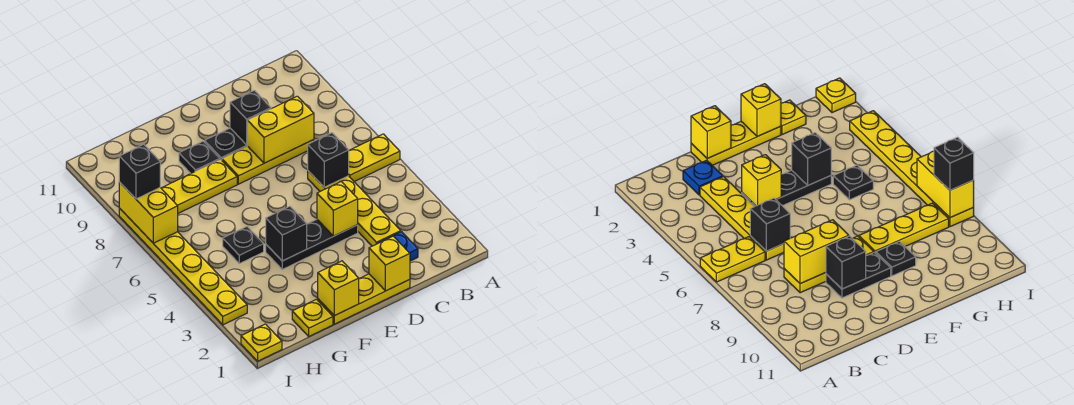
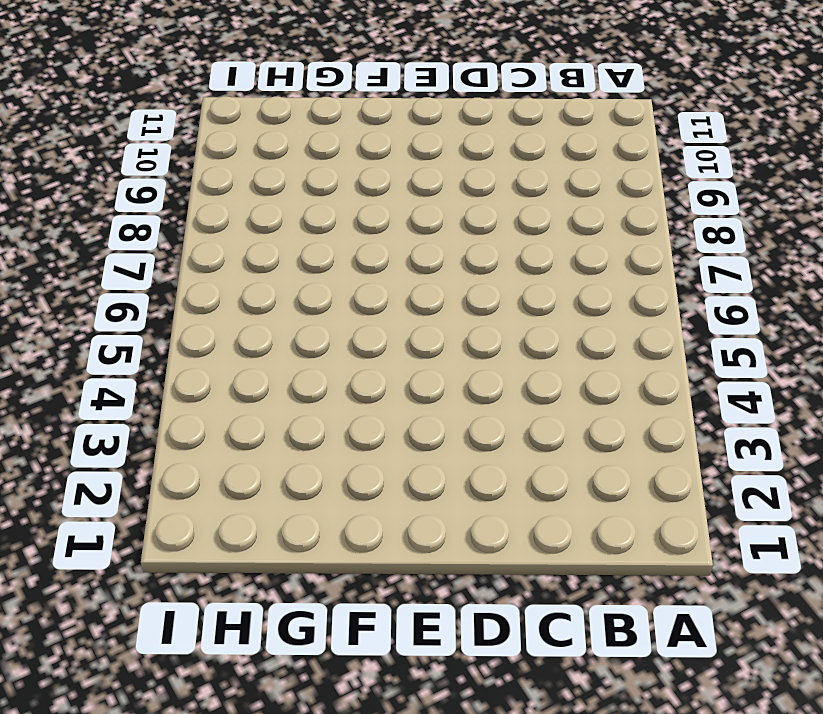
none -> yellow plate A6:B6 level 1
none -> blue plate C2 level 1
none -> yellow plate C3:C6 level 1

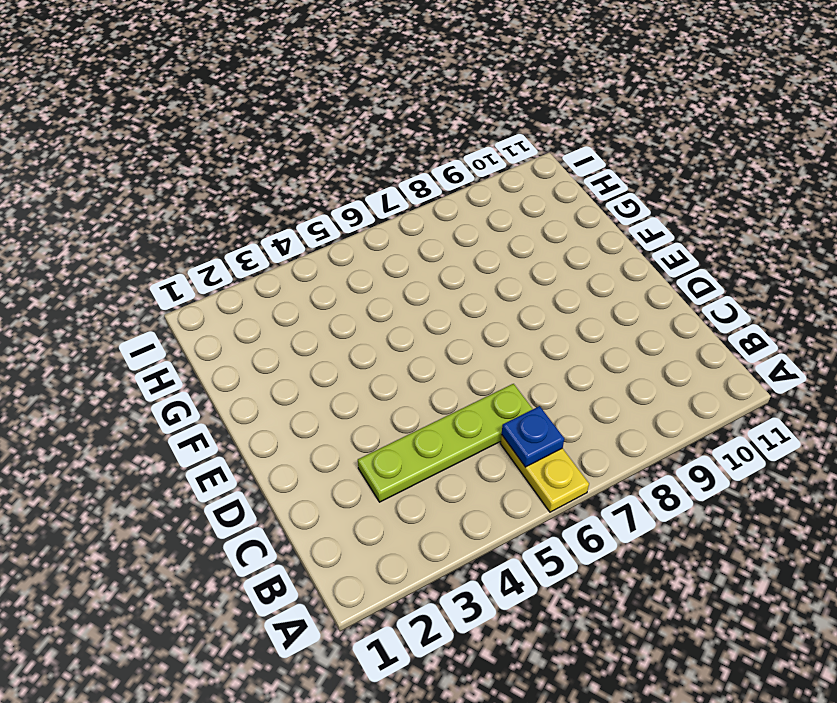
blue plate B6 level 2 -> blue plate C2 level 1
lime plate C3:C6 level 1 -> yellow plate C3:C6 level 1
none -> yellow plate C8:E8 level 1
none -> yellow plate D1:F1 level 1
none -> black plate D4:F4 level 1

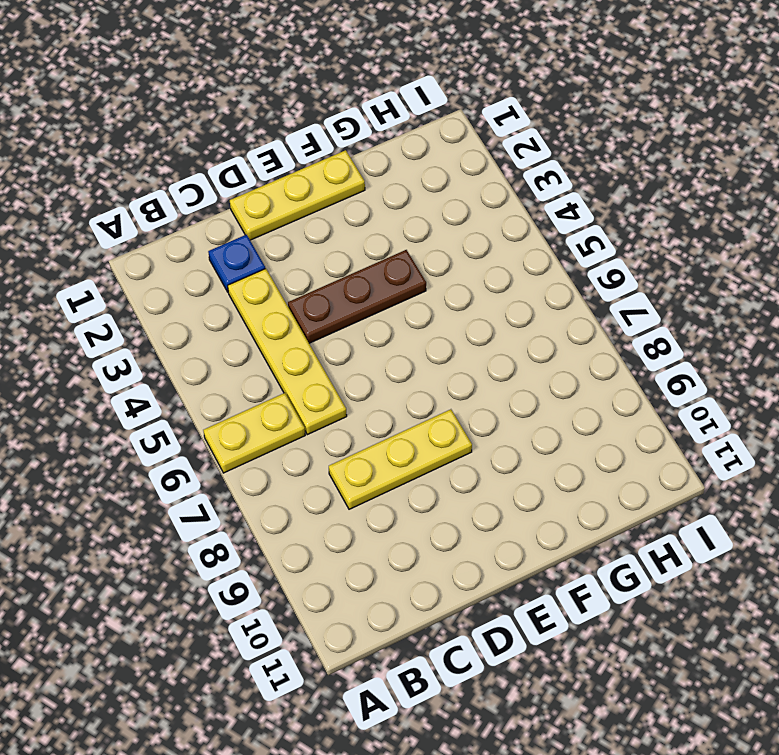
brown plate D4:F4 level 1 -> black plate D4:F4 level 1
none -> black plate D9:E9 level 1
none -> yellow plate F8:H8 level 1
none -> black plate F9 level 1

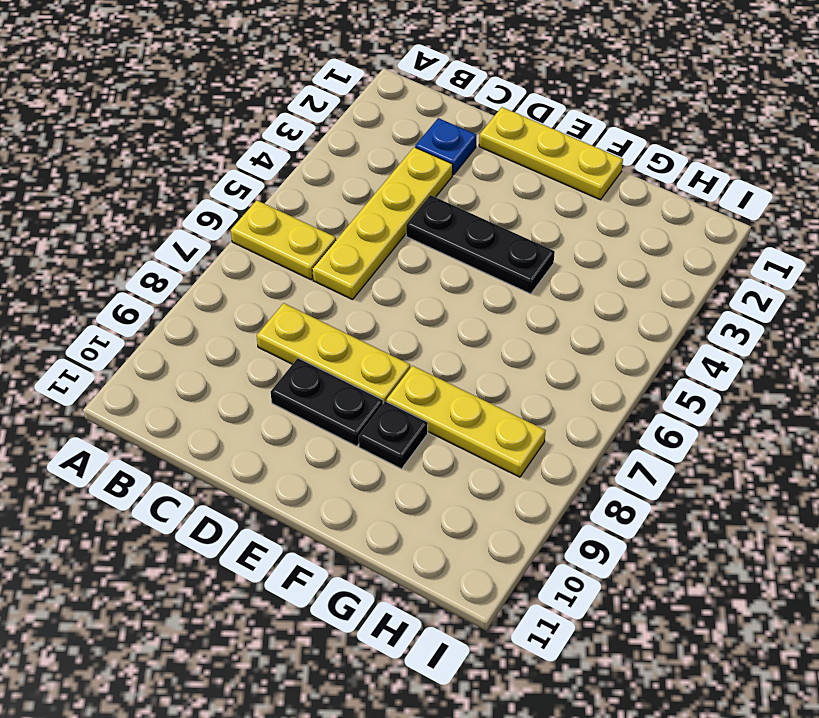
none -> yellow plate G1 level 1
none -> black plate G5 level 1
none -> yellow plate I1 level 1

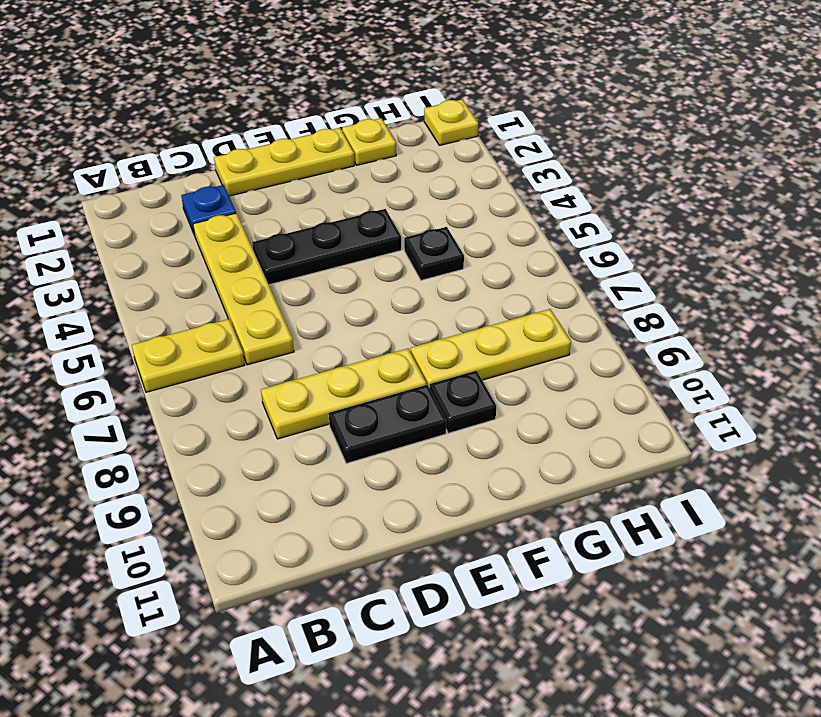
none -> yellow plate I3:I8 level 1
none -> black brick C6 level 2
none -> yellow brick C8:D8 level 2

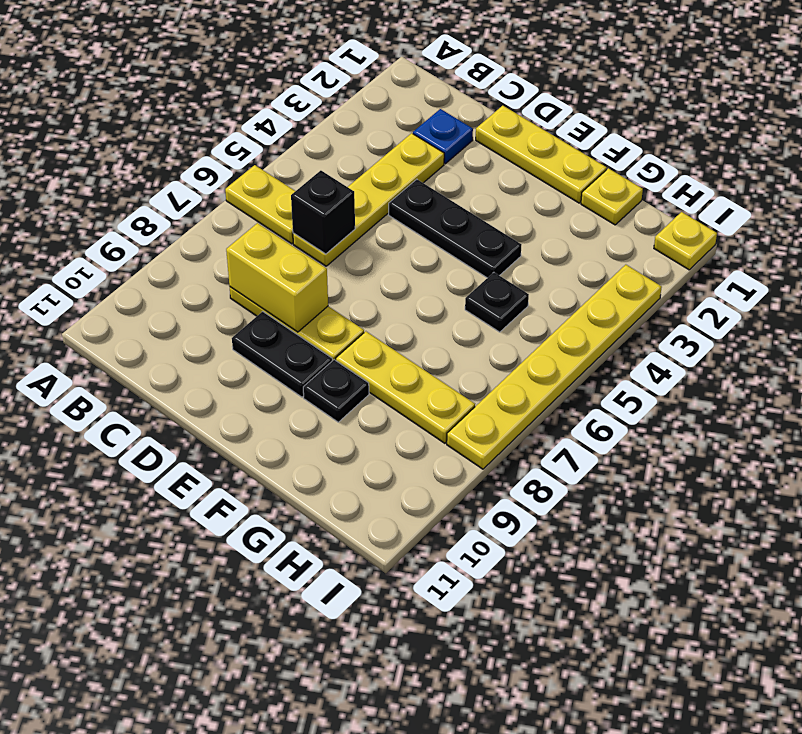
none -> yellow brick D1 level 2
none -> yellow brick D4 level 2
none -> black brick D9 level 2

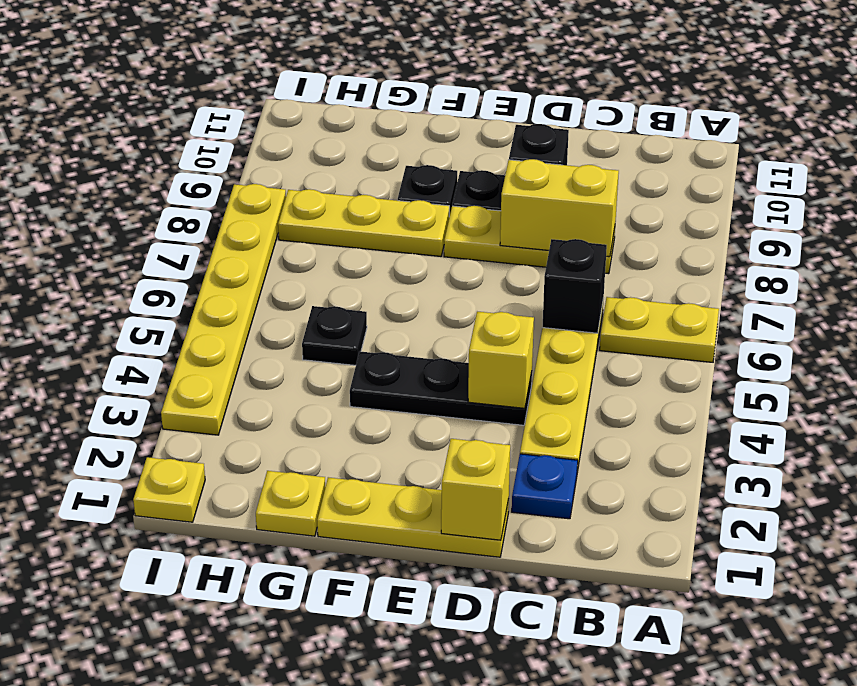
none -> yellow brick F1 level 2
none -> black brick F4 level 2
none -> yellow brick I7:I8 level 2

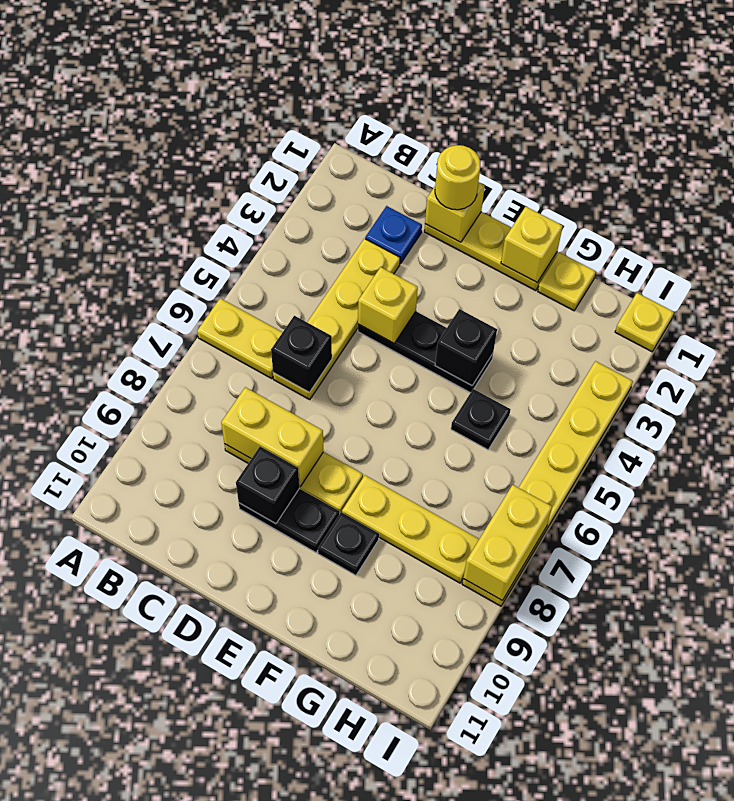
yellow round brick D1 level 3 -> none
none -> black brick I8 level 3

